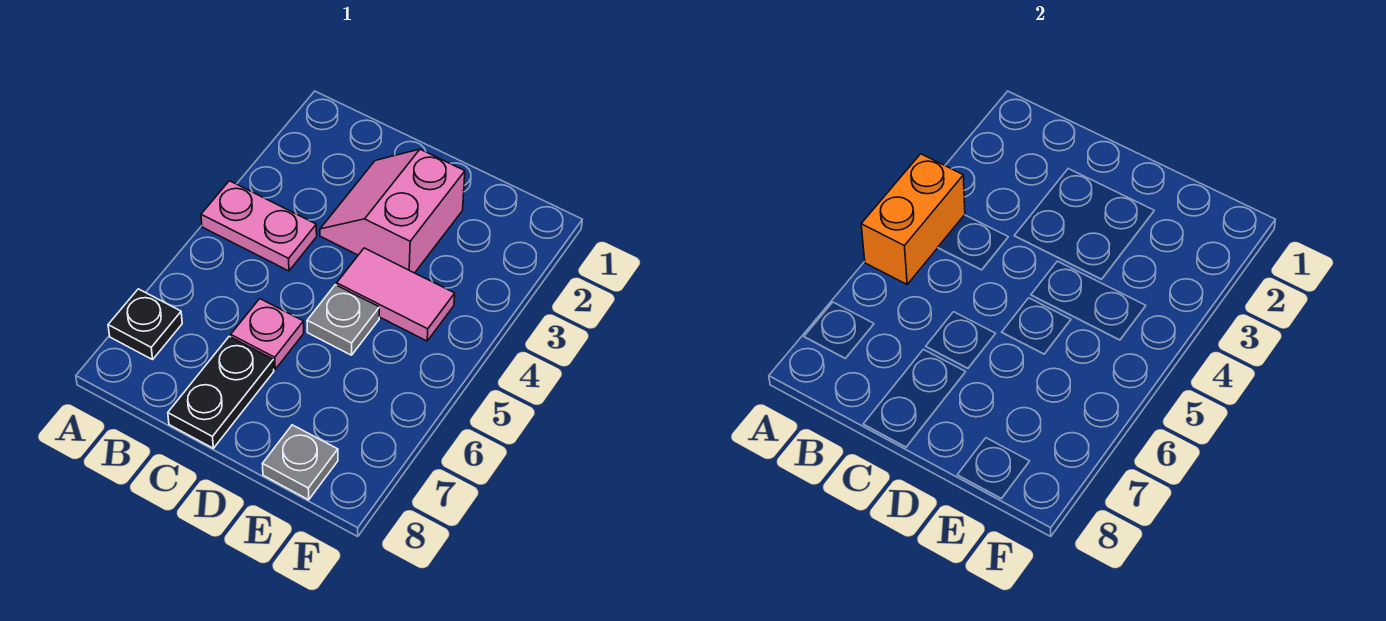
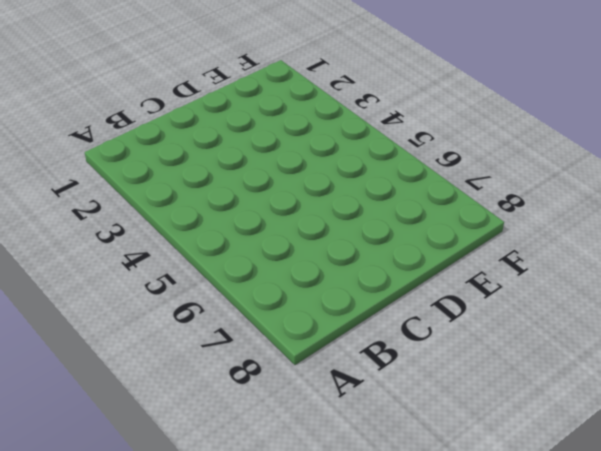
none -> pink plate A4:B4 level 1
none -> black plate A7 level 1

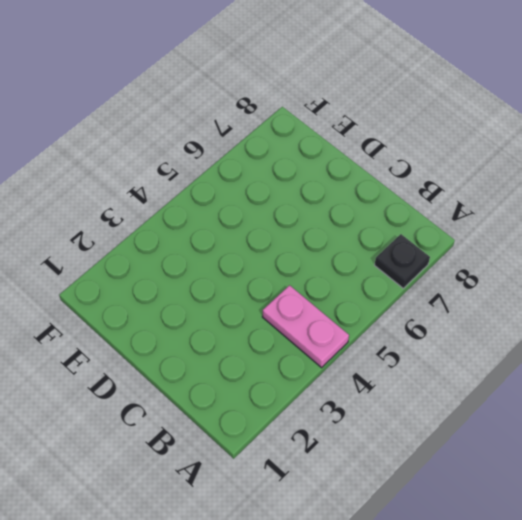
none -> pink slope C2:D3 level 1 top D
none -> pink plate C6 level 1

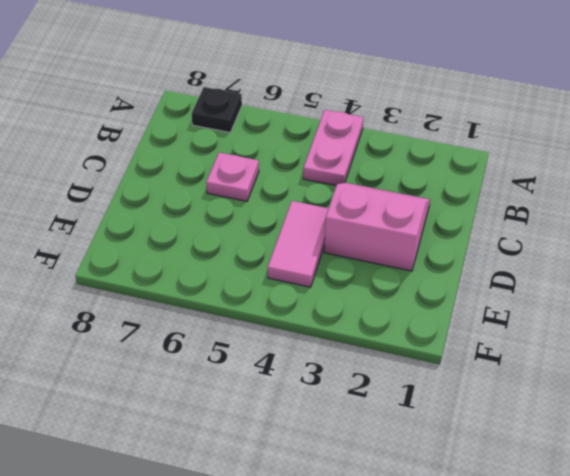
none -> black plate C7:C8 level 1
none -> grey plate D5 level 1

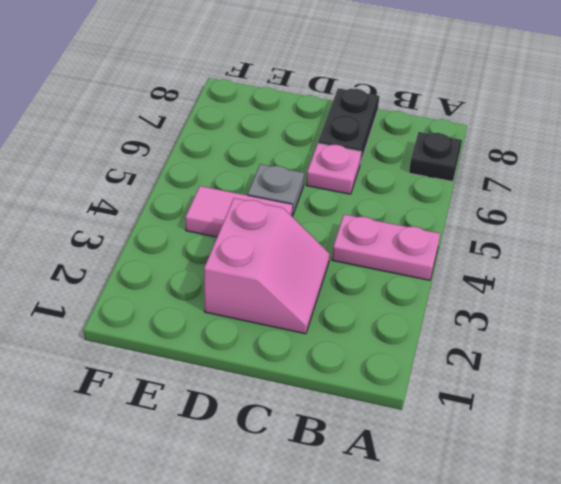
none -> grey plate E8 level 1
none -> orange brick A4:A5 level 2

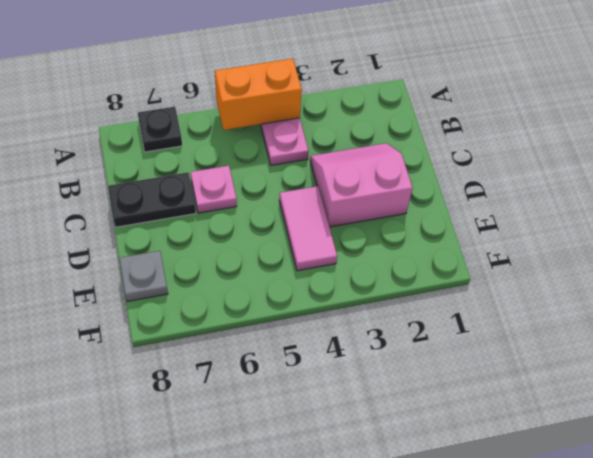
none -> grey plate D5 level 1

